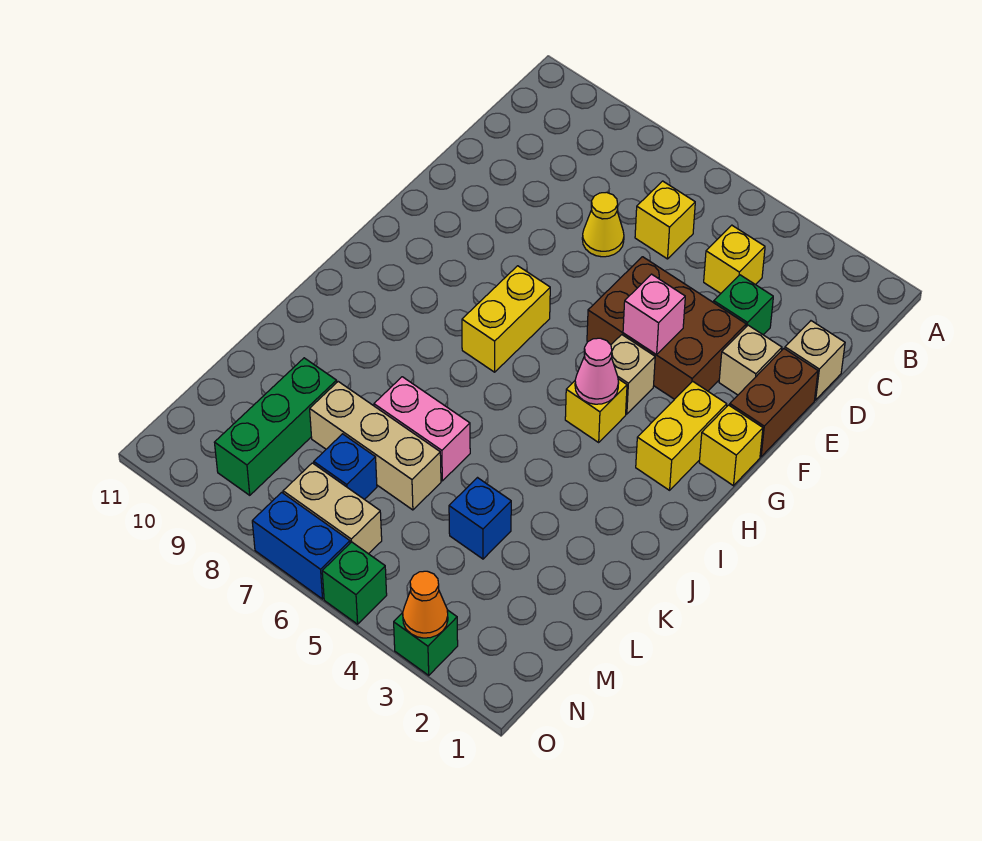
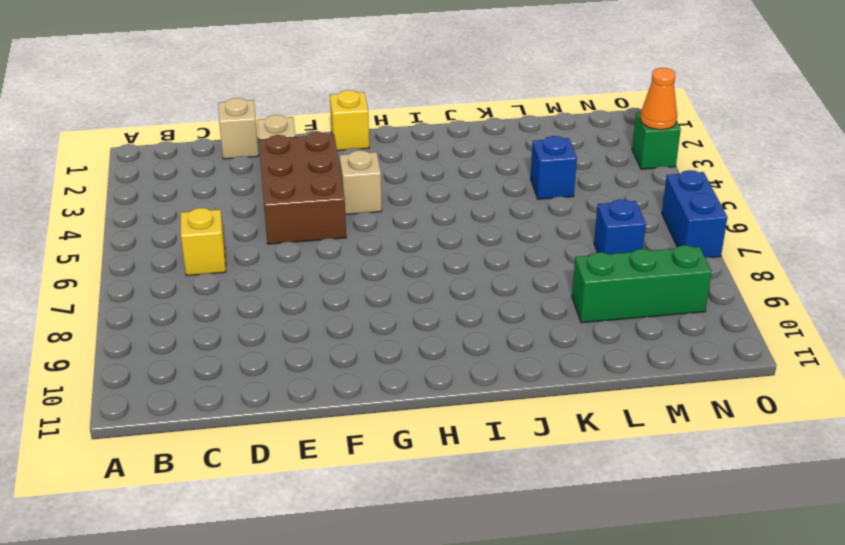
none -> yellow brick C4 level 1
none -> green brick D3 level 1
none -> yellow cone D7 level 1

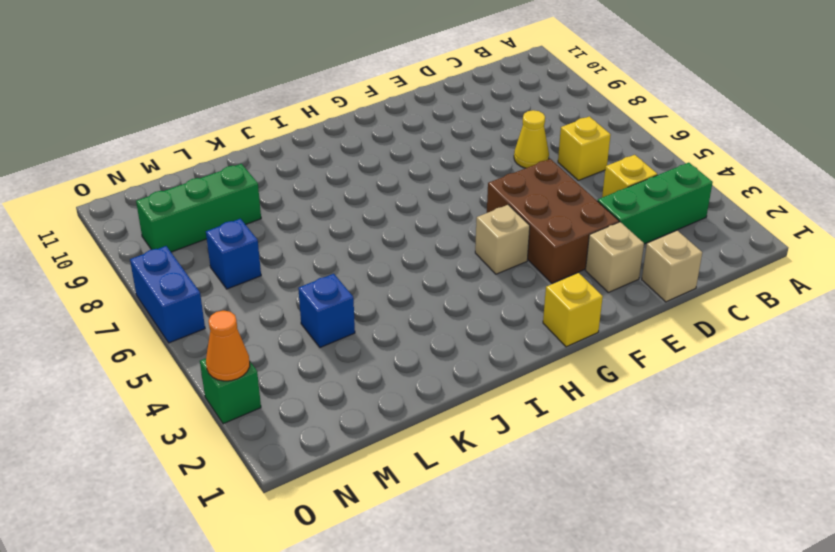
green brick B3:D3 level 1 -> green brick D3 level 1
none -> brown brick E1:F1 level 1
none -> yellow brick G2:H2 level 1
none -> yellow brick G7:H7 level 1

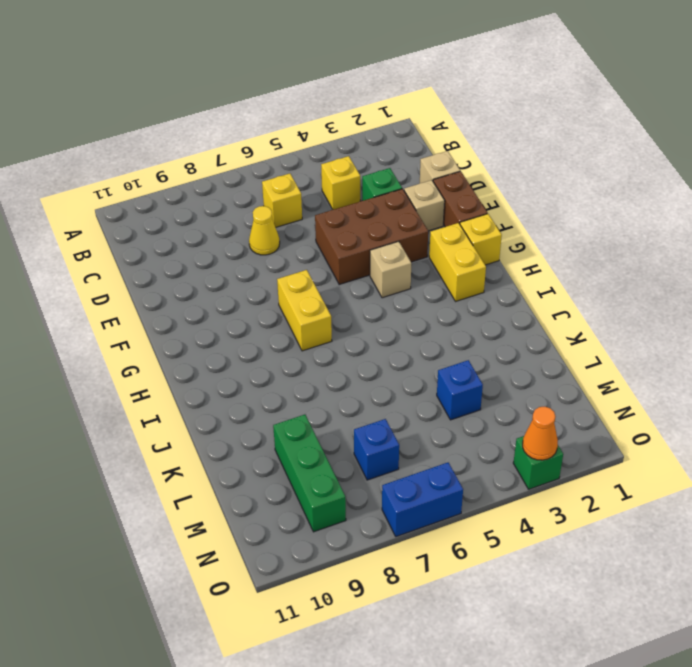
none -> yellow brick H4 level 1
none -> pink brick K6:K7 level 1
none -> tan brick L6:L8 level 1

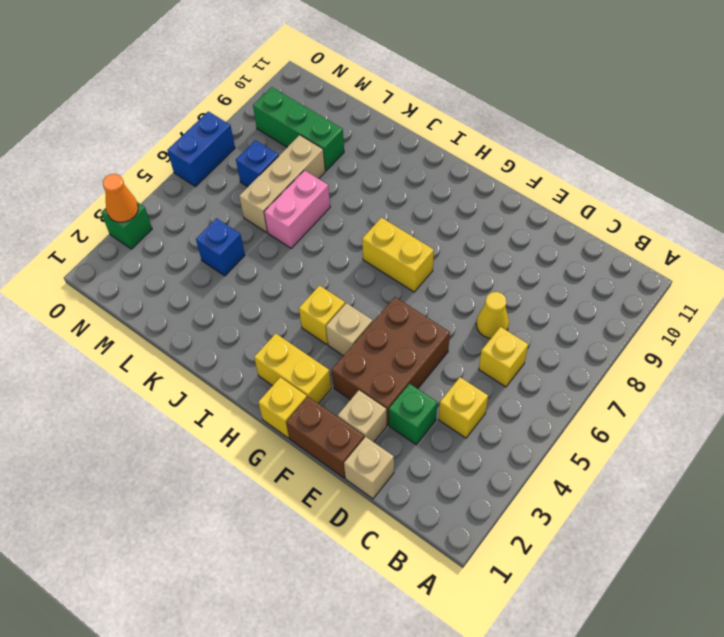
none -> tan brick N6:N7 level 1
none -> green brick O5 level 1
none -> pink brick F4 level 2

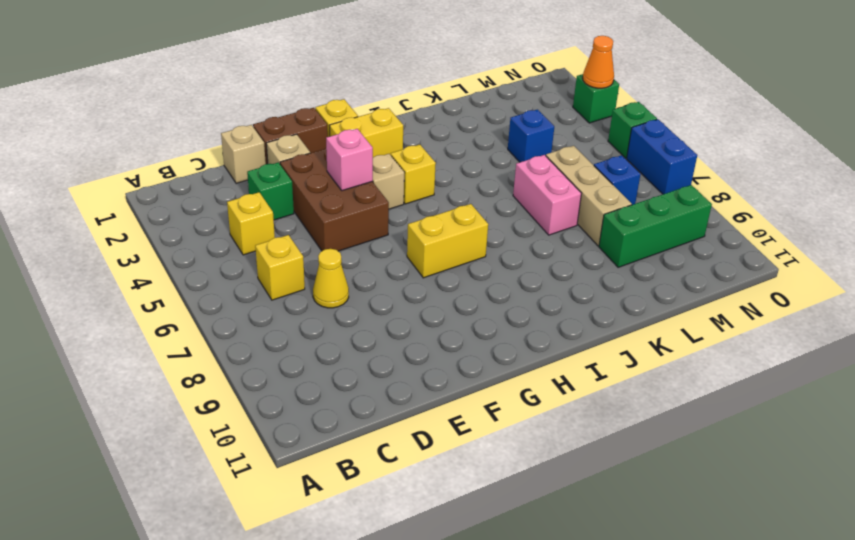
none -> tan brick N6:N7 level 1
none -> pink cone H4 level 2

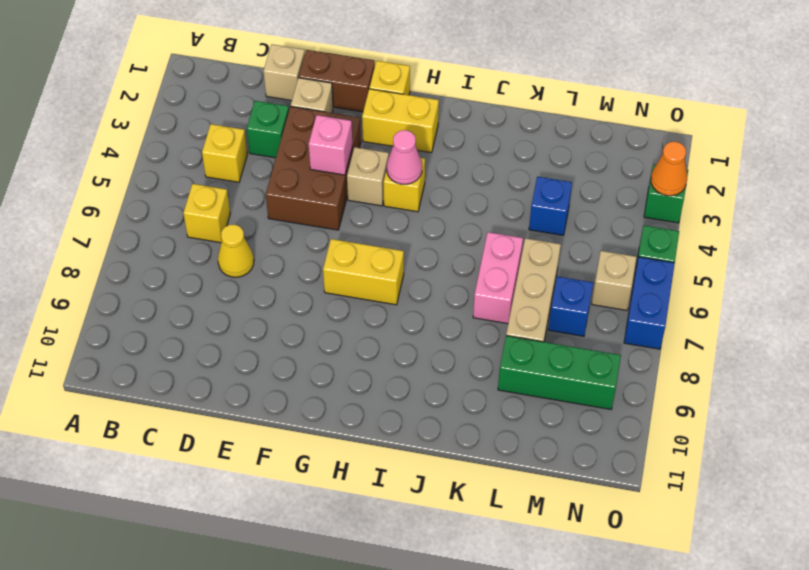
tan brick N6 level 1 -> tan brick N6:N7 level 1

